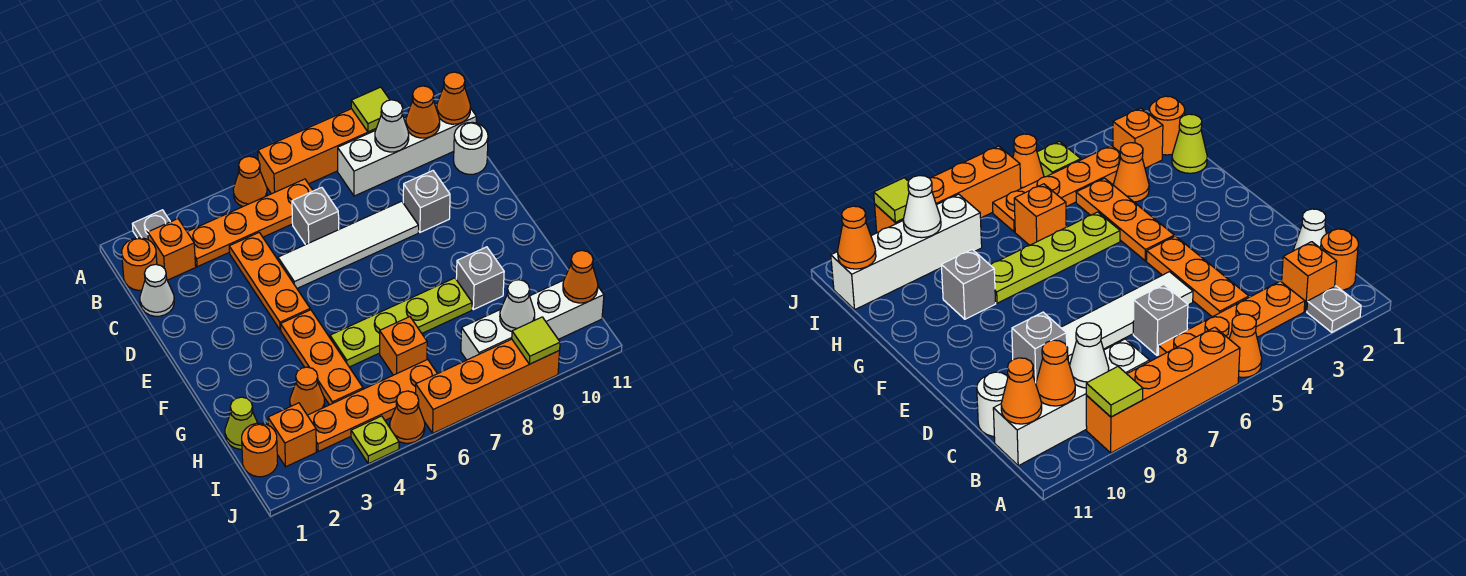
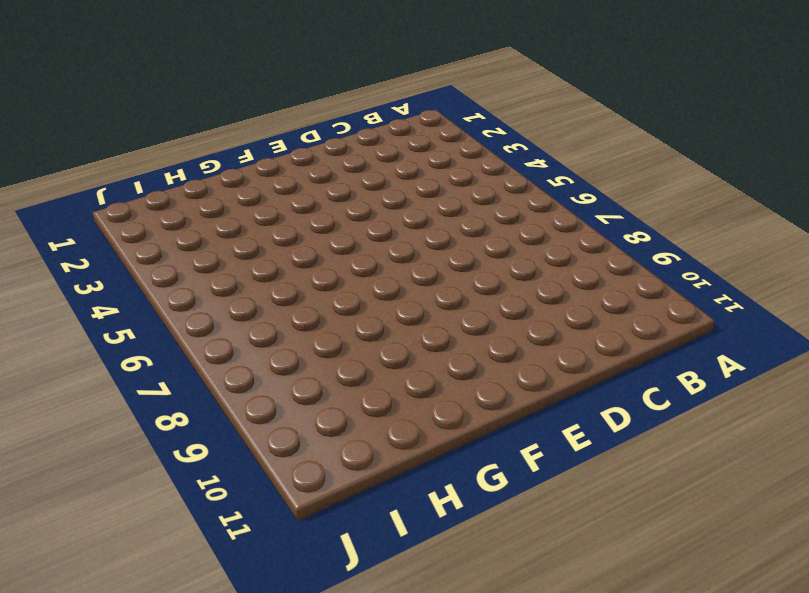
none -> grey plate A2 level 1
none -> orange cone A5 level 1
none -> orange brick A6:A9 level 1
none -> orange round brick B1 level 1

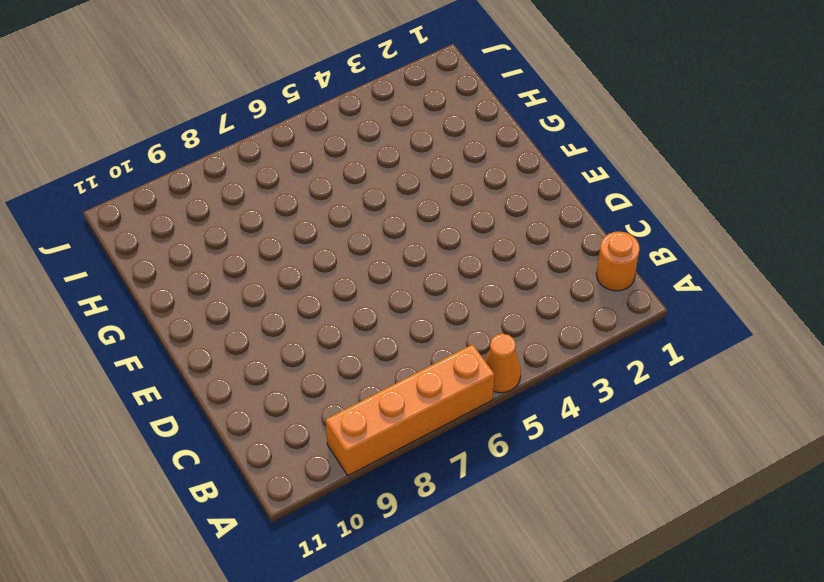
none -> grey plate A2 level 1
none -> orange brick B2 level 1
none -> orange plate B3:B6 level 1
none -> white brick B8:B11 level 1

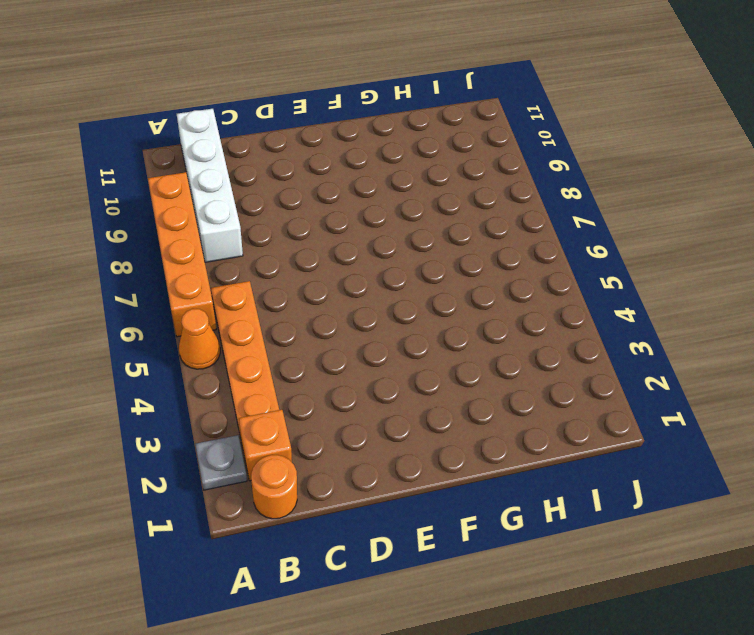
none -> white cone C1 level 1
none -> orange plate C4:E4 level 1
none -> grey brick C6 level 1
none -> white round brick C11 level 1

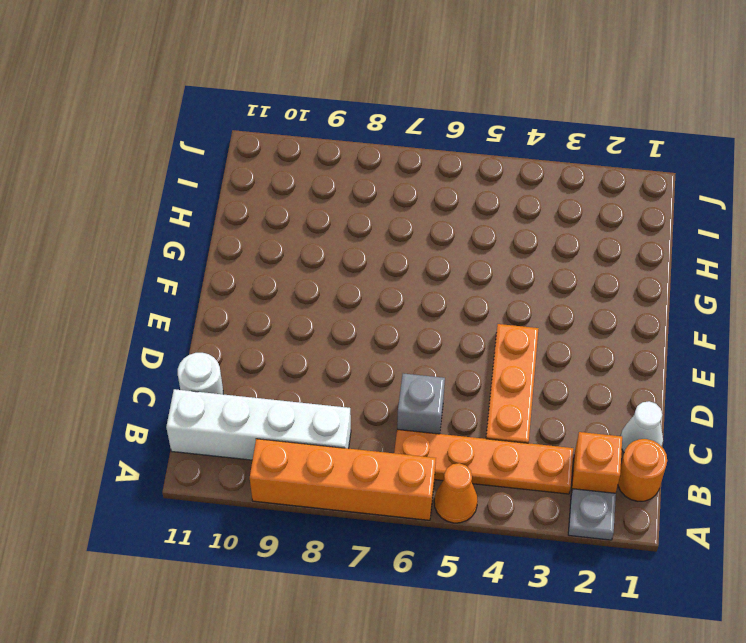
none -> white tile D5:D8 level 1
none -> grey brick D9 level 1
none -> orange plate F4:H4 level 1
none -> lime plate G5:G8 level 1

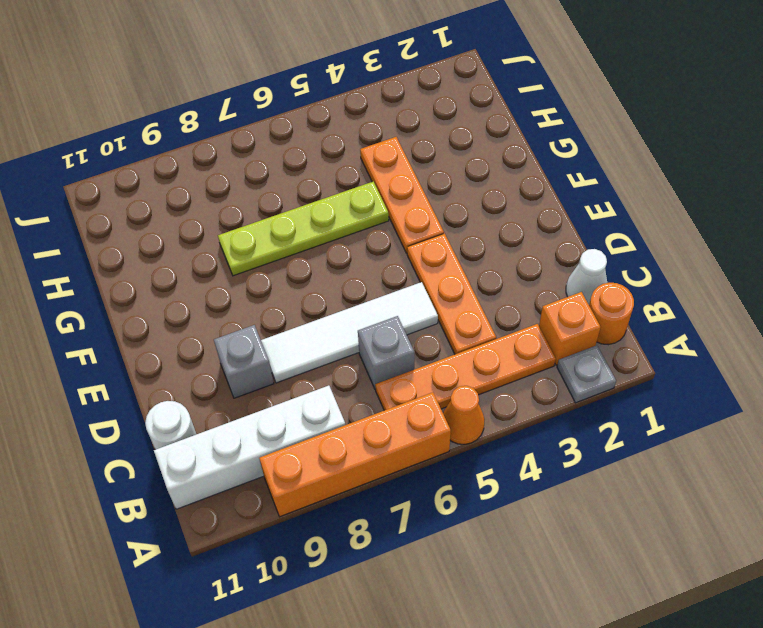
none -> grey brick G9 level 1
none -> lime cone H1 level 1
none -> orange cone H3 level 1
none -> orange brick H6 level 1

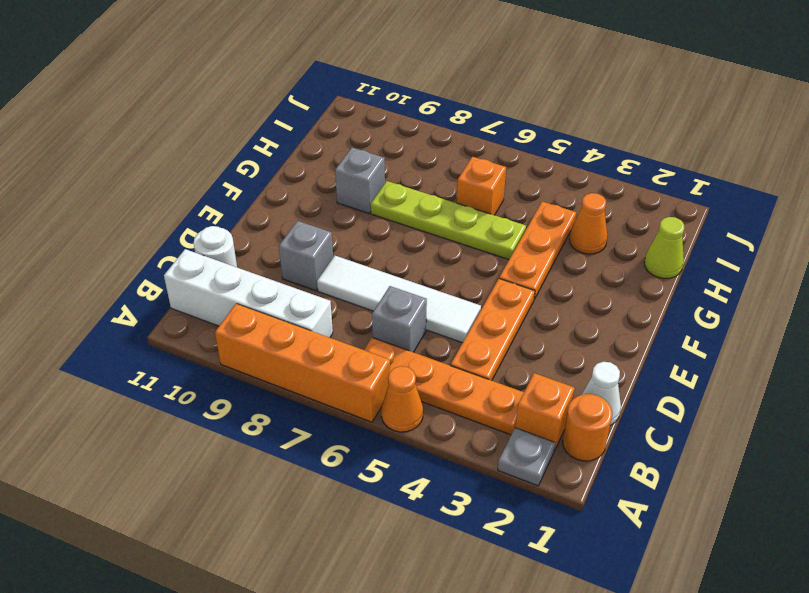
none -> orange round brick I1 level 1
none -> orange brick I2 level 1
none -> orange plate I3:I6 level 1
none -> white brick I8:I11 level 1

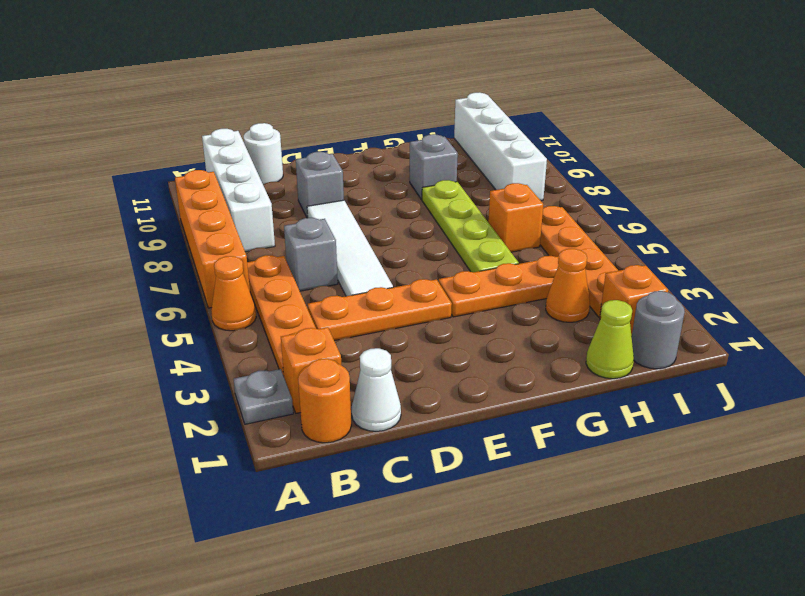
grey round brick I1 level 1 -> orange round brick I1 level 1
none -> lime plate J4 level 1
none -> orange cone J5 level 1
none -> orange brick J6:J9 level 1
none -> lime tile A9 level 2

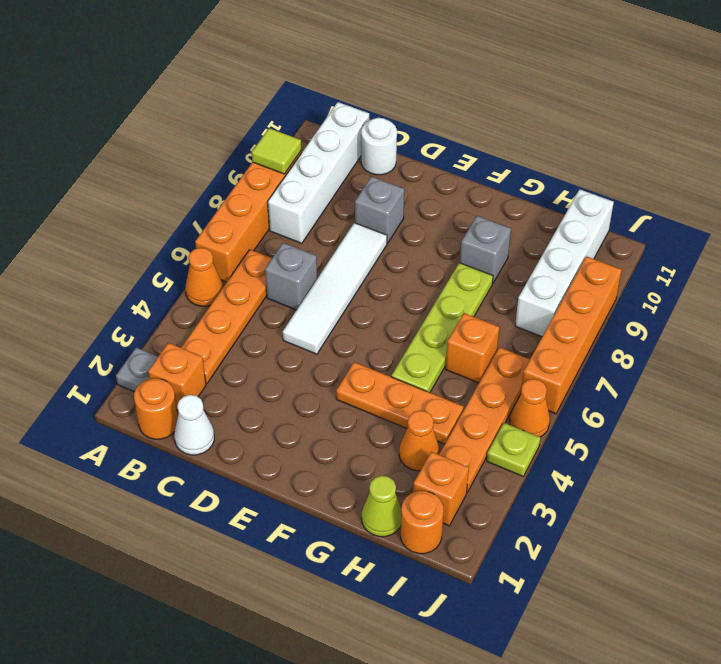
none -> orange plate C4:E4 level 1
none -> white cone B9 level 2
none -> orange cone B10 level 2
none -> orange cone B11 level 2

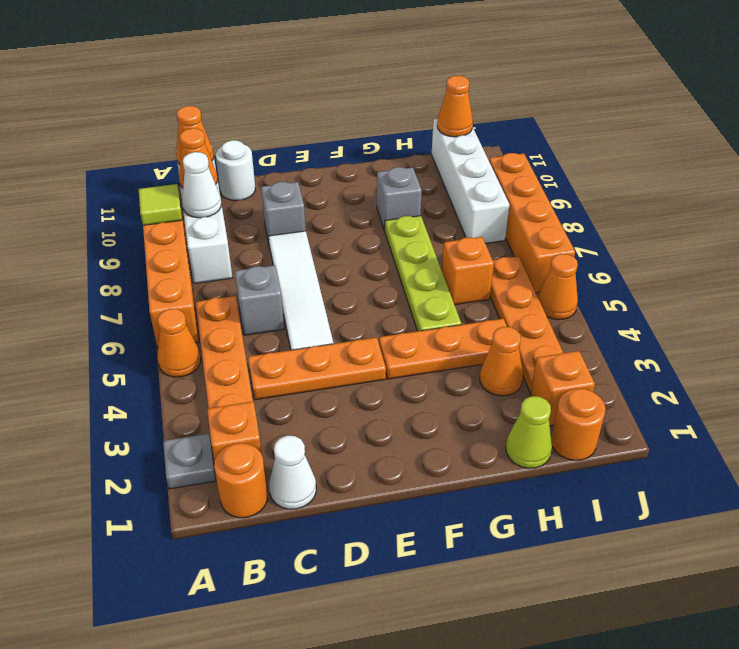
none -> lime plate J4 level 1
none -> white cone I9 level 2
none -> lime tile J9 level 2

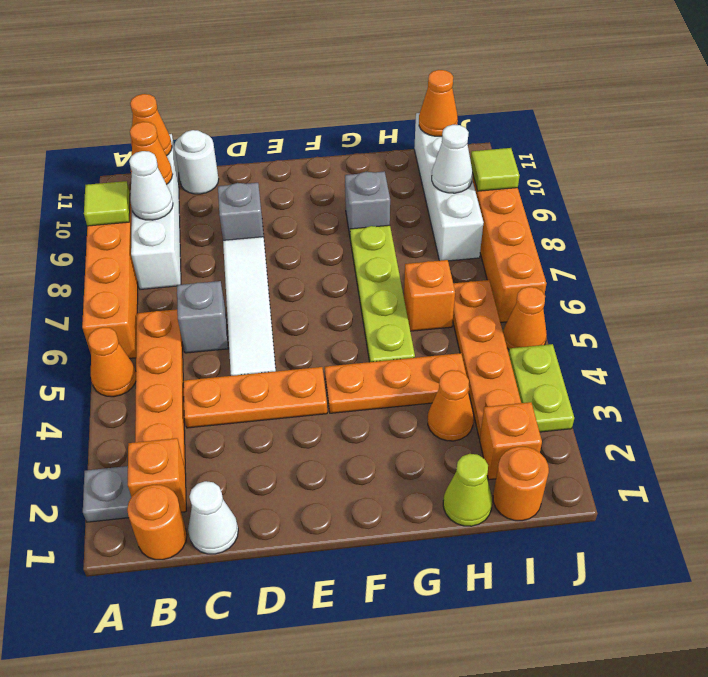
lime plate J3:J4 level 1 -> lime plate J4 level 1

